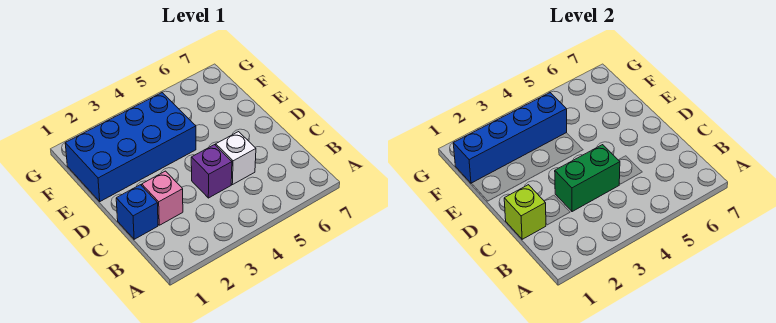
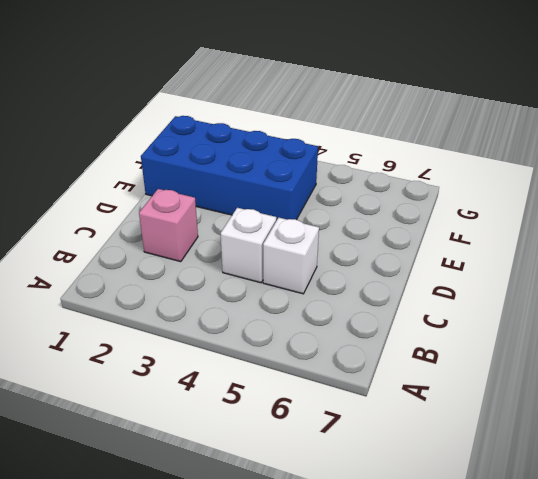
white brick C4 level 1 -> purple brick C4 level 1
none -> blue brick C1 level 1
none -> lime brick C1 level 2

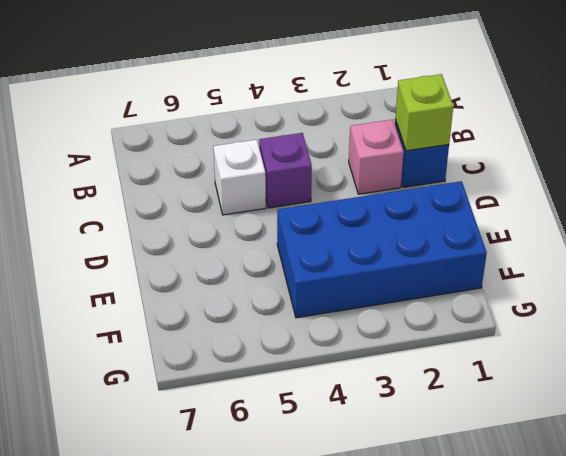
none -> green brick C3:C4 level 2
none -> blue brick F1:F4 level 2

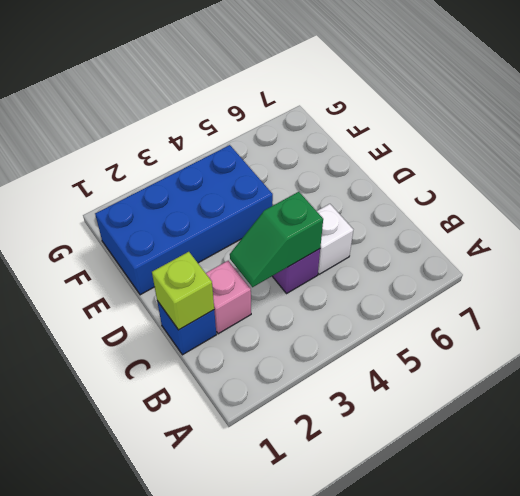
green slope C3:C4 level 2 top 4 -> green brick C3:C4 level 2
none -> blue brick F1:F4 level 2

